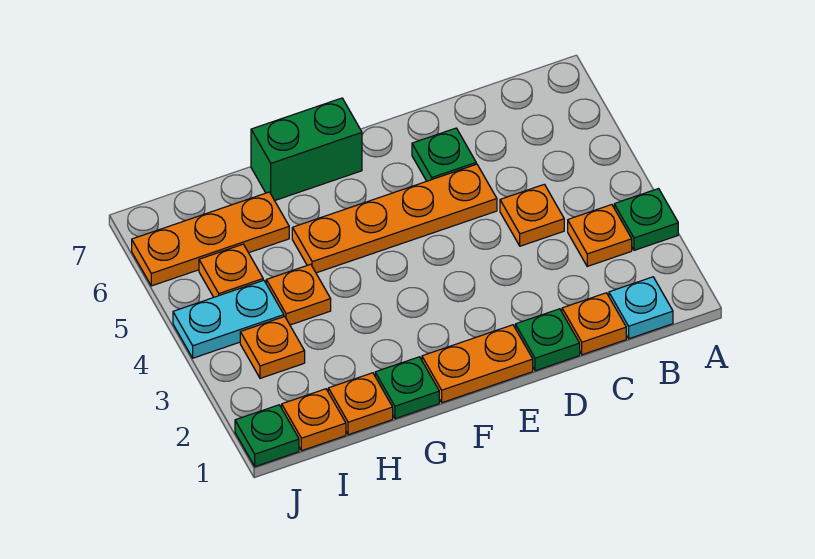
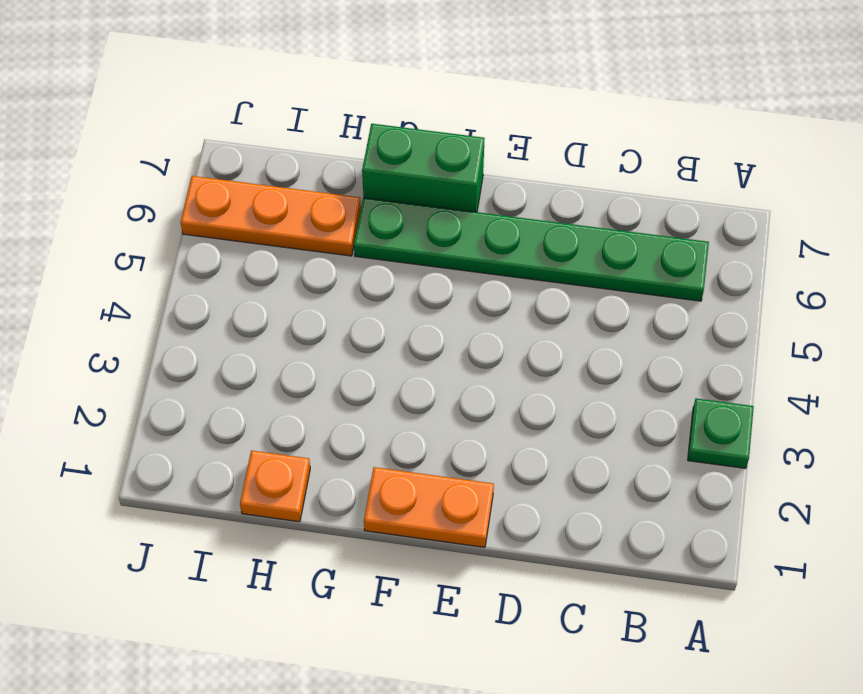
green plate B6:G6 level 1 -> green plate D6 level 1
none -> cyan plate B1 level 1
none -> orange plate B3 level 1
none -> orange plate C1 level 1

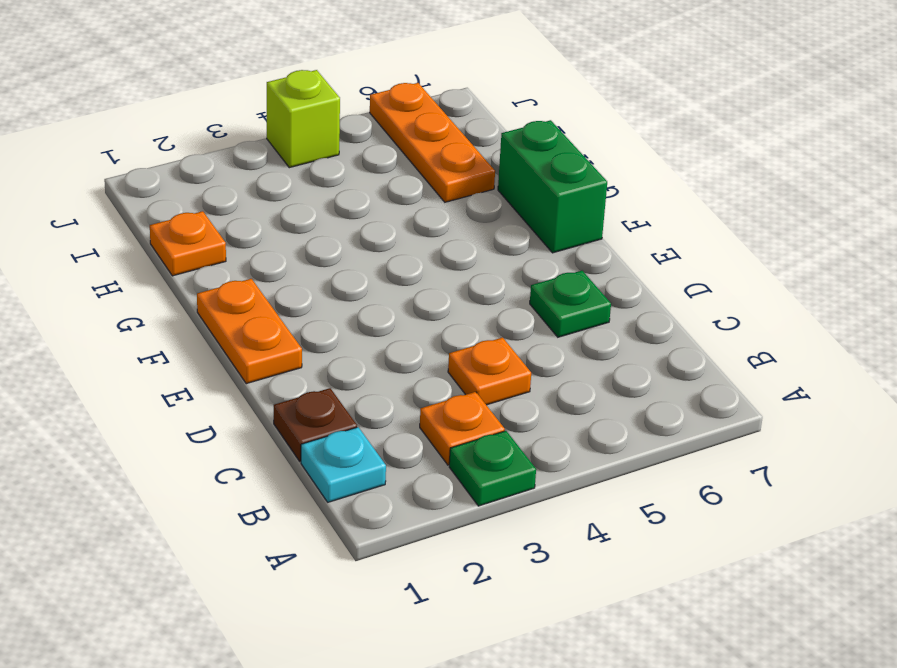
brown plate C1 level 1 -> orange plate C1 level 1
lime brick J4 level 1 -> cyan plate I4:J4 level 1
none -> green plate D1 level 1
none -> orange plate D5:G5 level 1
none -> green plate G1 level 1

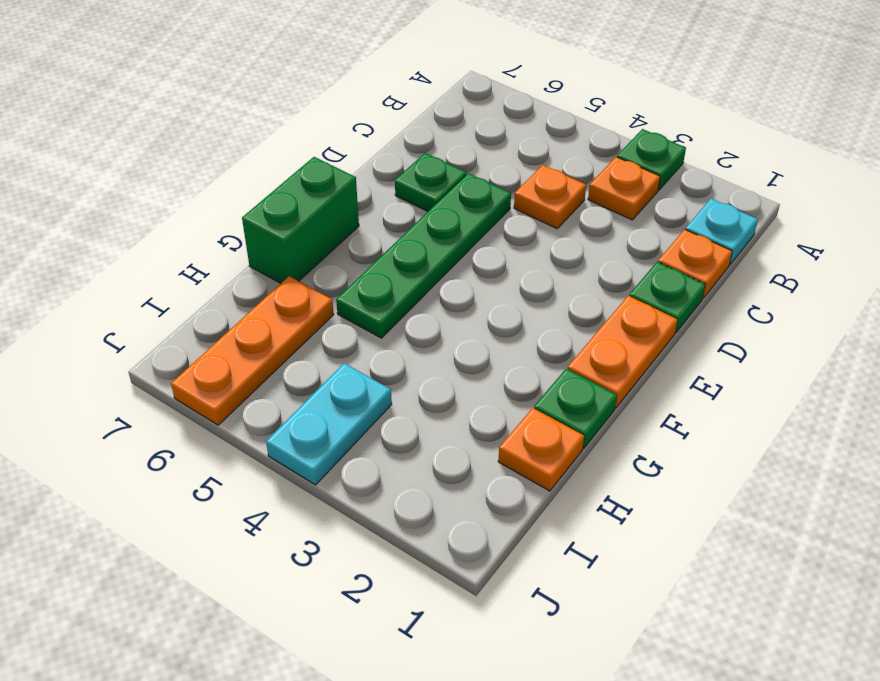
green plate D5:G5 level 1 -> orange plate D5:G5 level 1
none -> orange plate H4 level 1
none -> orange plate I1 level 1
none -> orange plate I3 level 1

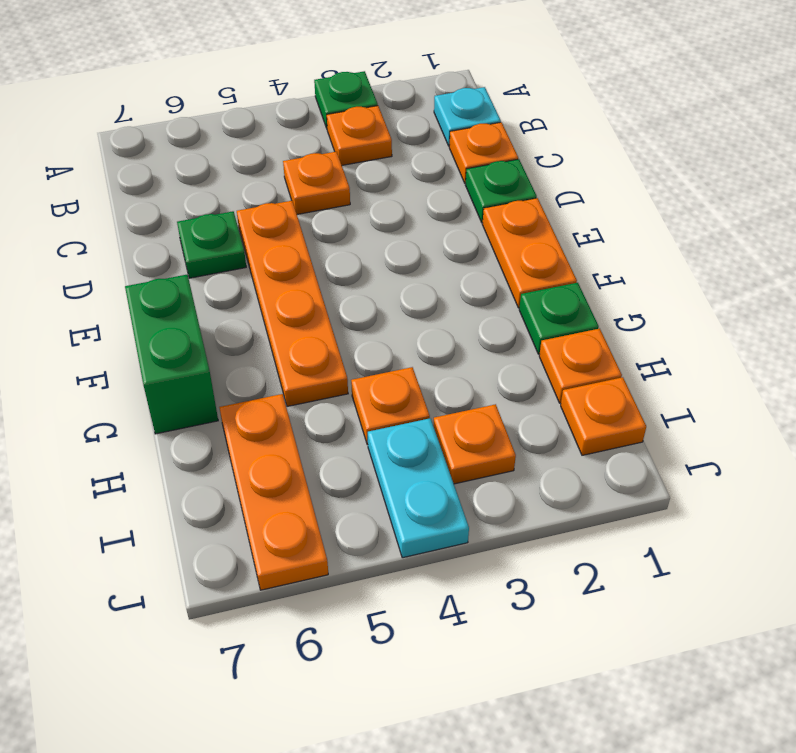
none -> orange plate I5 level 1
none -> green plate J1 level 1

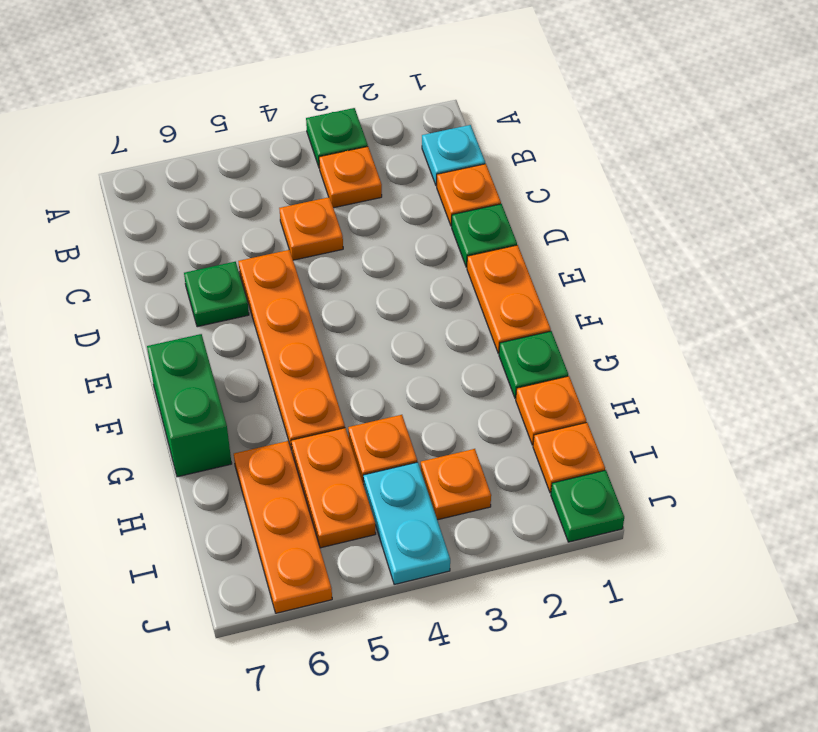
orange plate H5:I5 level 1 -> orange plate I5 level 1

